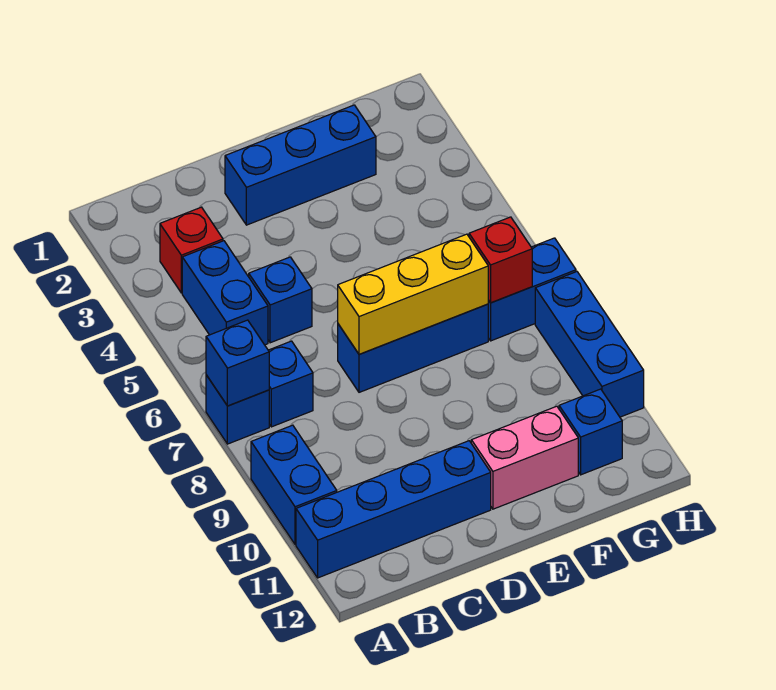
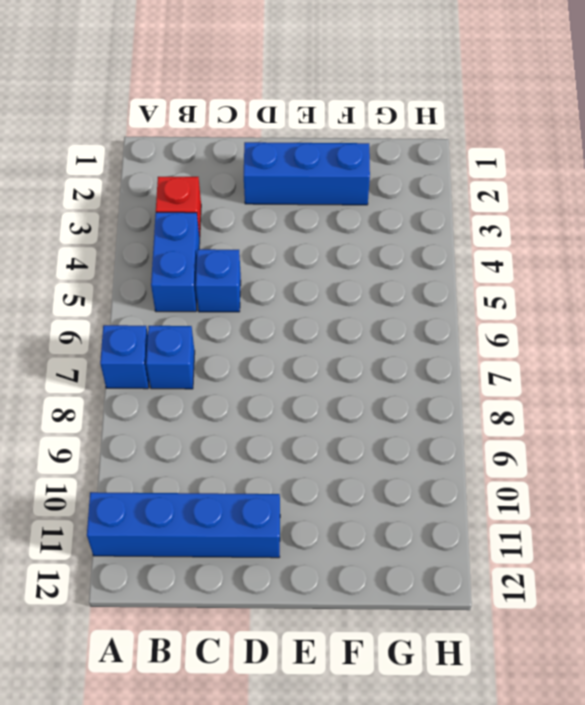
none -> blue brick A9:A10 level 1
none -> blue brick D7:F7 level 1
none -> pink brick E11:F11 level 1

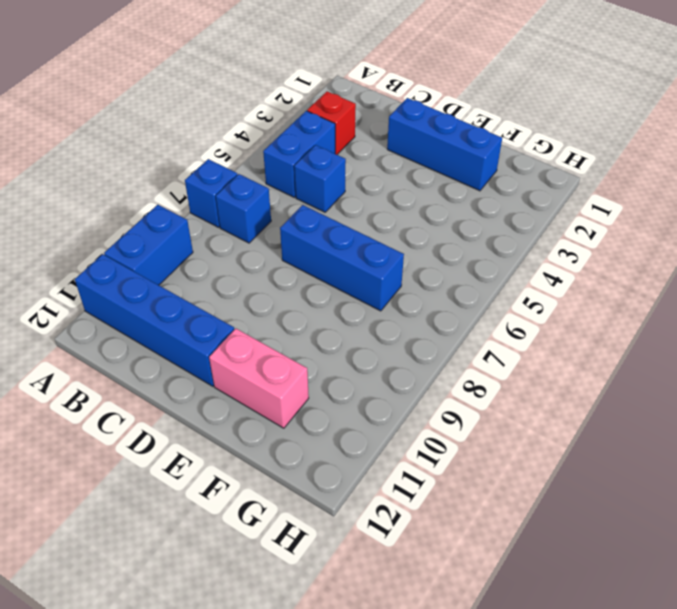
none -> blue brick G7:H7 level 1
none -> blue brick G11 level 1
none -> blue brick H8:H10 level 1

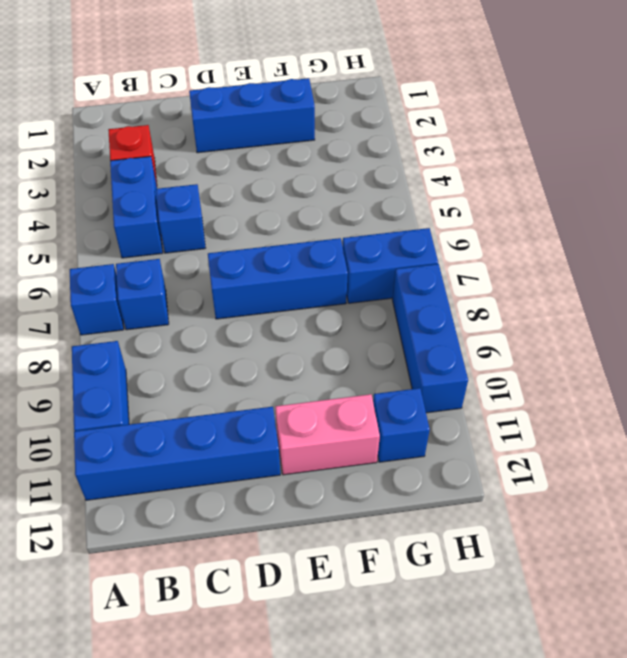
none -> blue brick A7 level 2
none -> yellow brick D7:F7 level 2
none -> red brick G7 level 2

